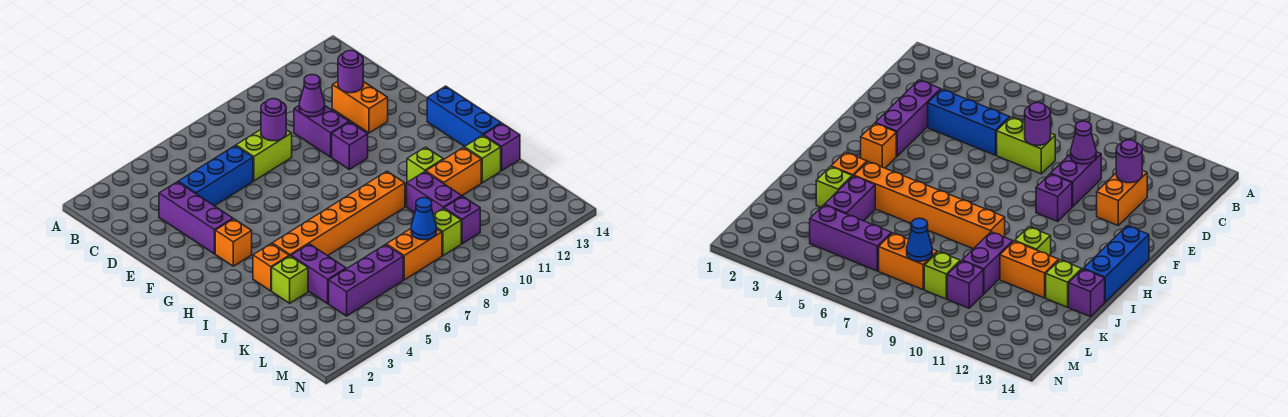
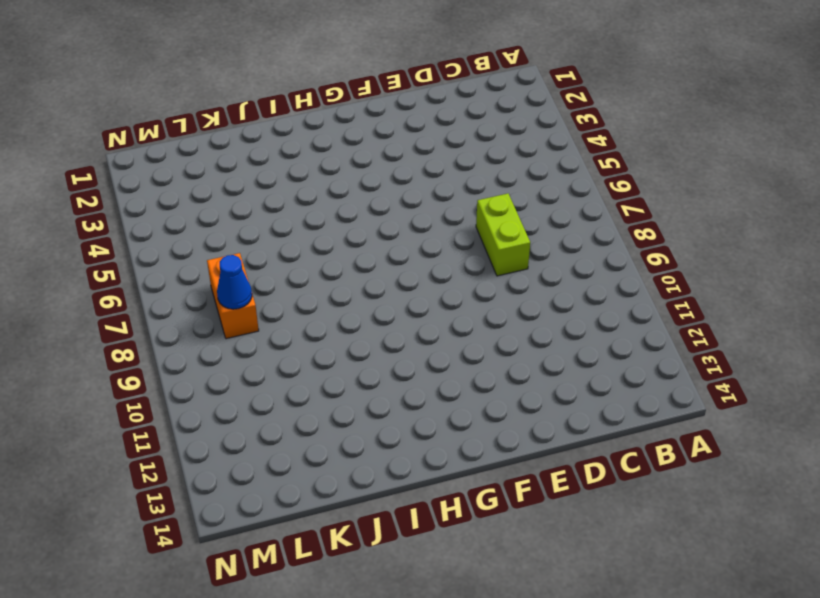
none -> purple brick D3:F3 level 1
none -> blue brick D4:D6 level 1
none -> purple brick D10:E10 level 1

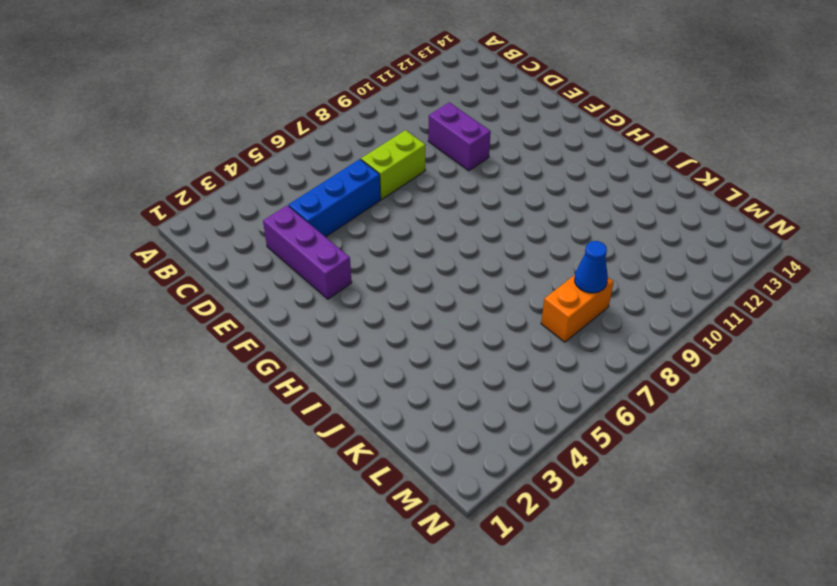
none -> orange brick D12:E12 level 1
none -> purple brick F10 level 1
none -> orange brick G3 level 1

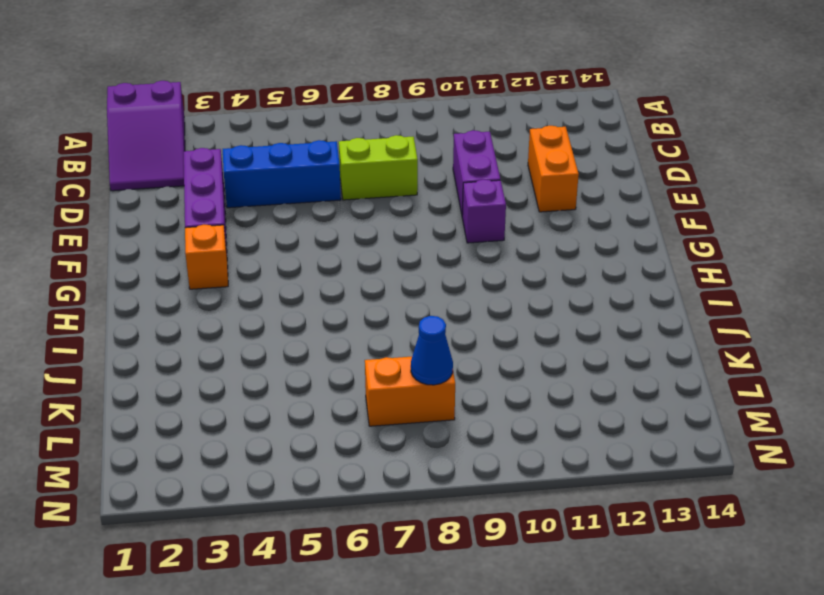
purple slope A1:C2 level 1 top A -> none
none -> blue brick G14:I14 level 1
none -> orange brick I3 level 1
none -> orange brick I4:I9 level 1

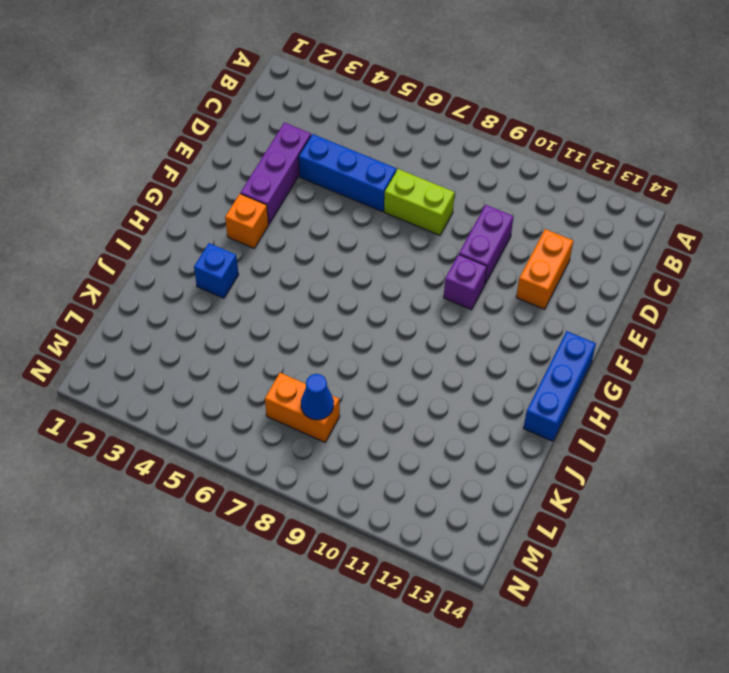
blue brick I3 level 1 -> orange brick I3 level 1
none -> orange brick I4:I9 level 1
none -> lime brick I11 level 1
none -> lime brick J3 level 1

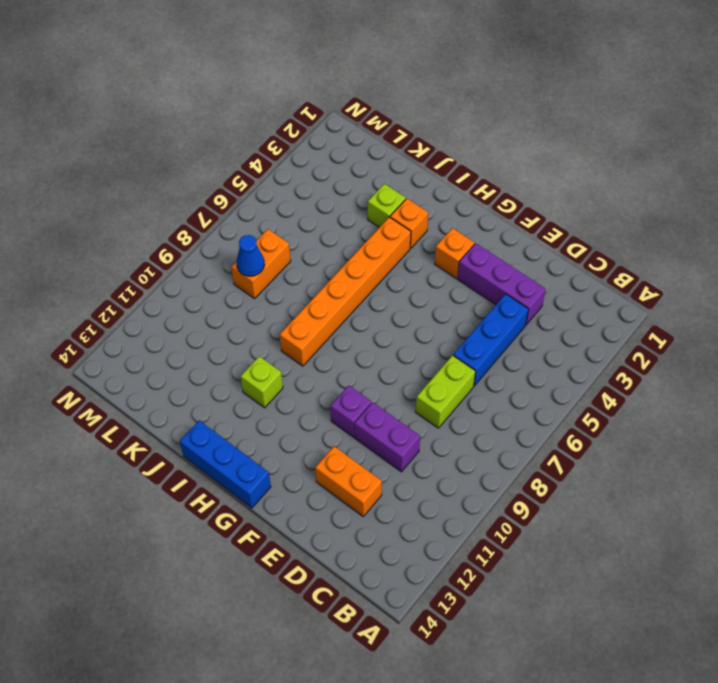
none -> purple brick J4:K4 level 1
none -> purple brick J10:K10 level 1
none -> orange brick J11:J12 level 1

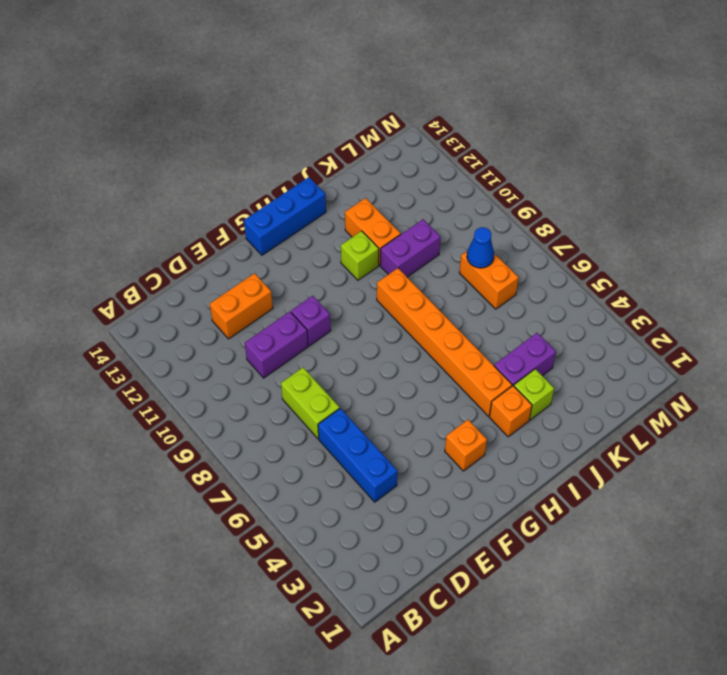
none -> purple brick D3:F3 level 1
none -> lime brick J13 level 1
none -> purple brick J14 level 1

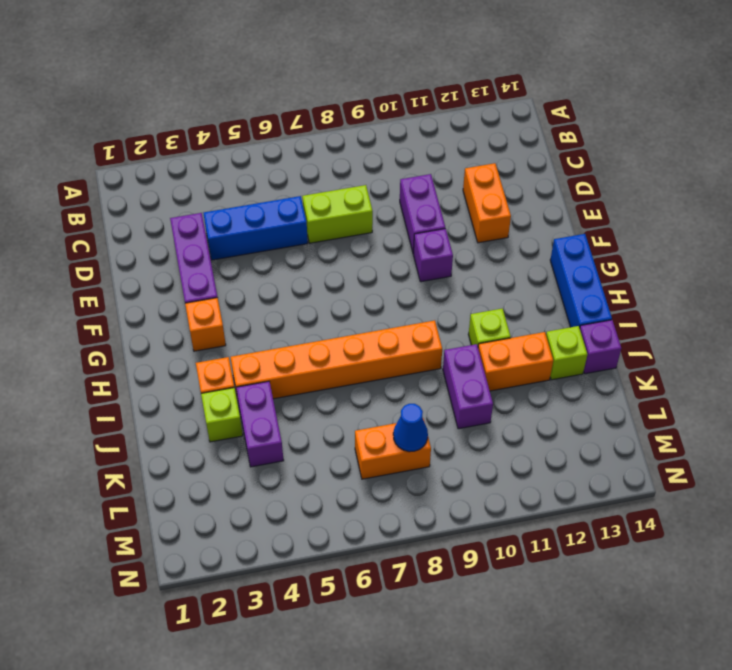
none -> purple brick L4:L6 level 1
none -> lime brick L9 level 1
none -> purple brick L10 level 1

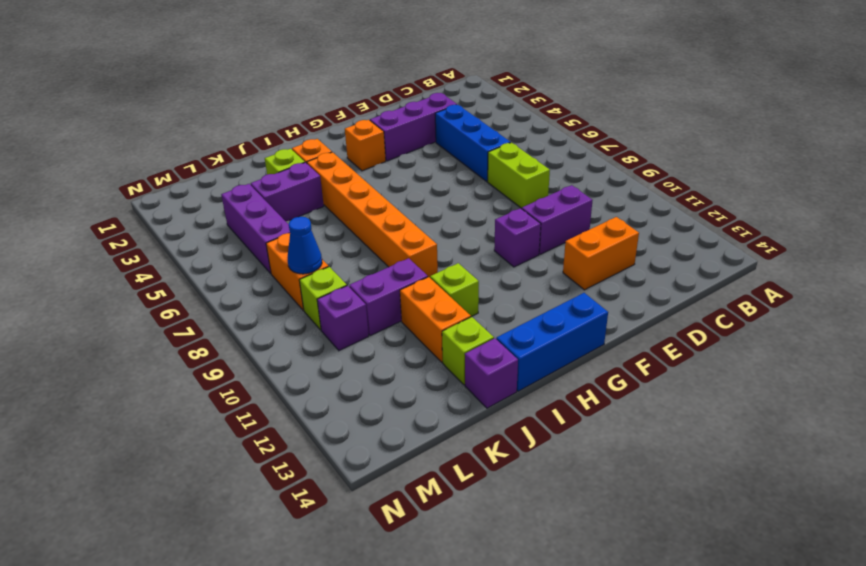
none -> purple round brick D8 level 2
none -> purple cone D10 level 2
none -> purple round brick D12 level 2

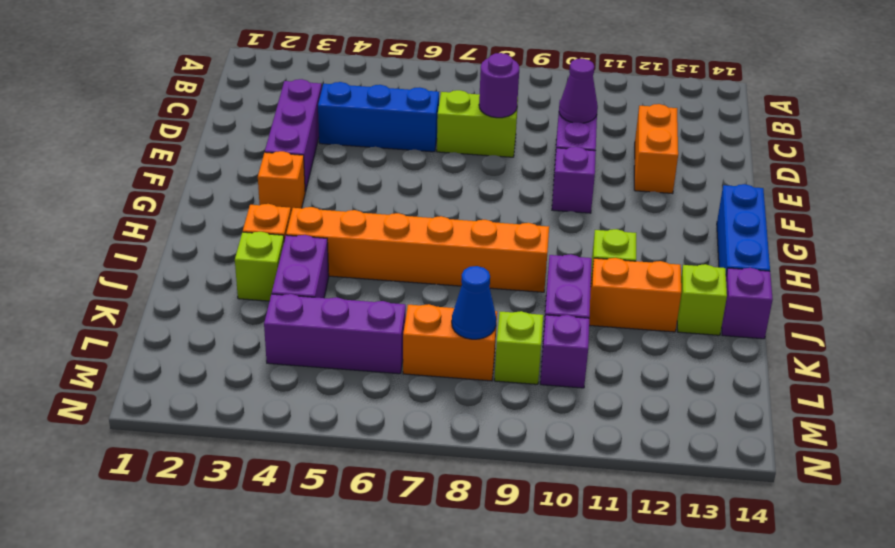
none -> purple round brick D12 level 2

